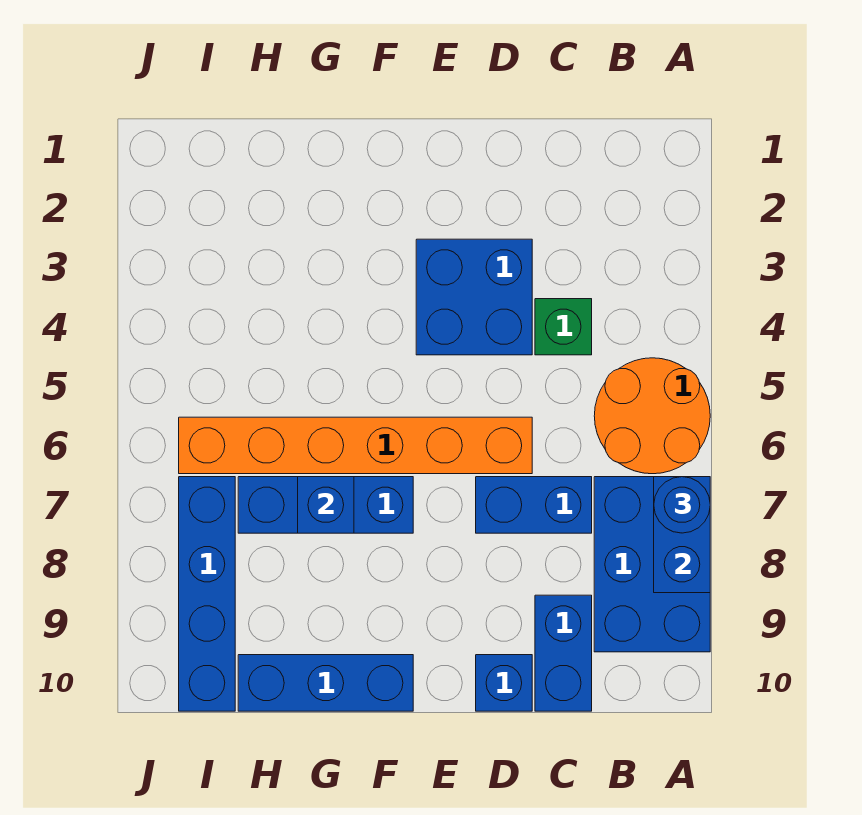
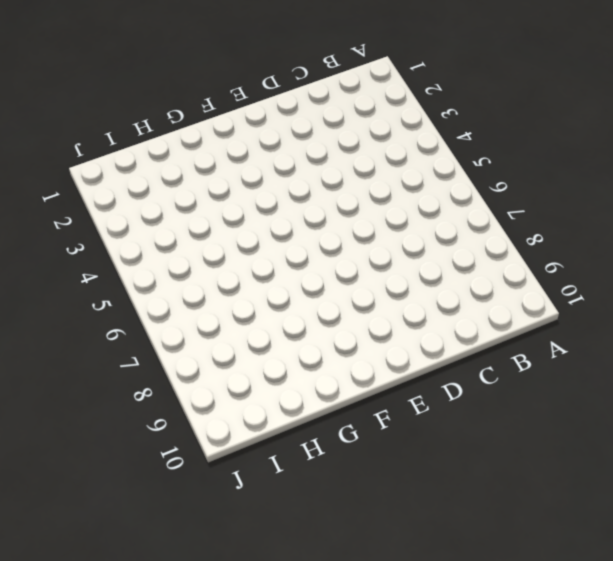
none -> orange round brick A5:B6 level 1
none -> blue brick A7:B9 level 1
none -> green brick C4 level 1

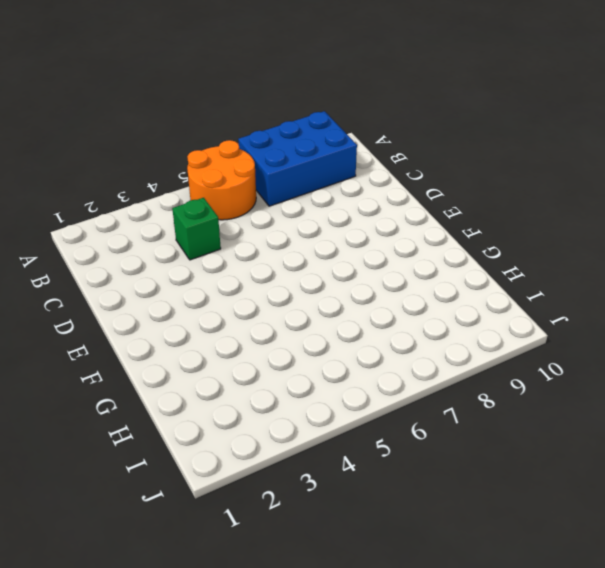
none -> blue brick C7:D7 level 1
none -> blue brick C9:C10 level 1
none -> blue brick D3:E4 level 1

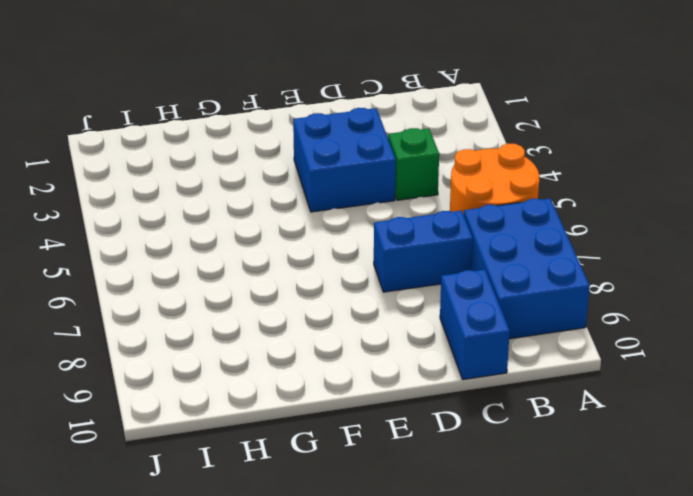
none -> orange brick D6:I6 level 1
none -> blue brick D10 level 1
none -> blue brick F7:H7 level 1

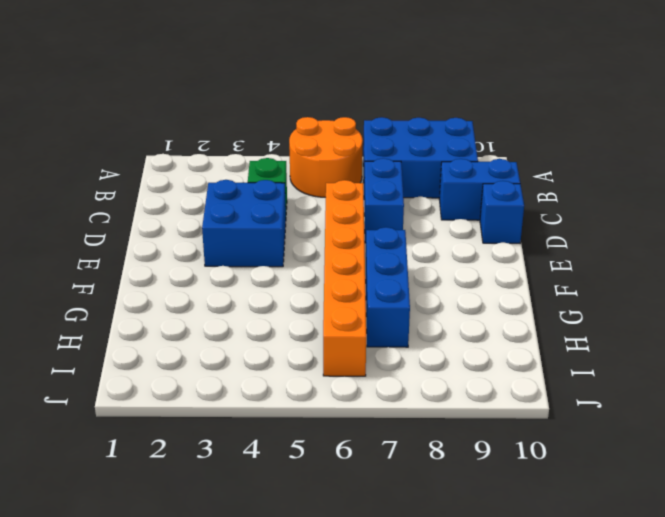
none -> blue brick F10:H10 level 1
none -> blue brick I7:I10 level 1
none -> blue brick A7:A8 level 2

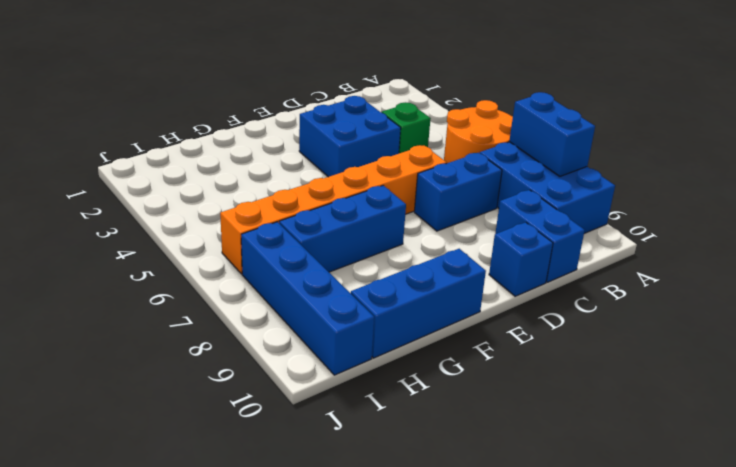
none -> blue brick G7 level 2
none -> blue round brick A7 level 3

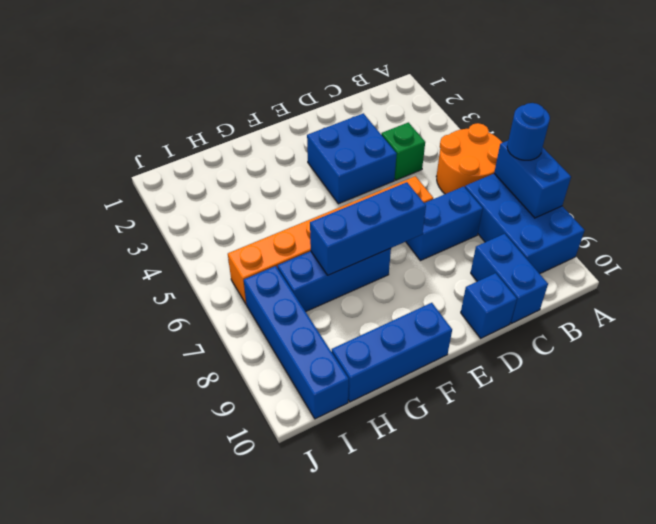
blue brick E7:G7 level 2 -> blue brick G7 level 2

